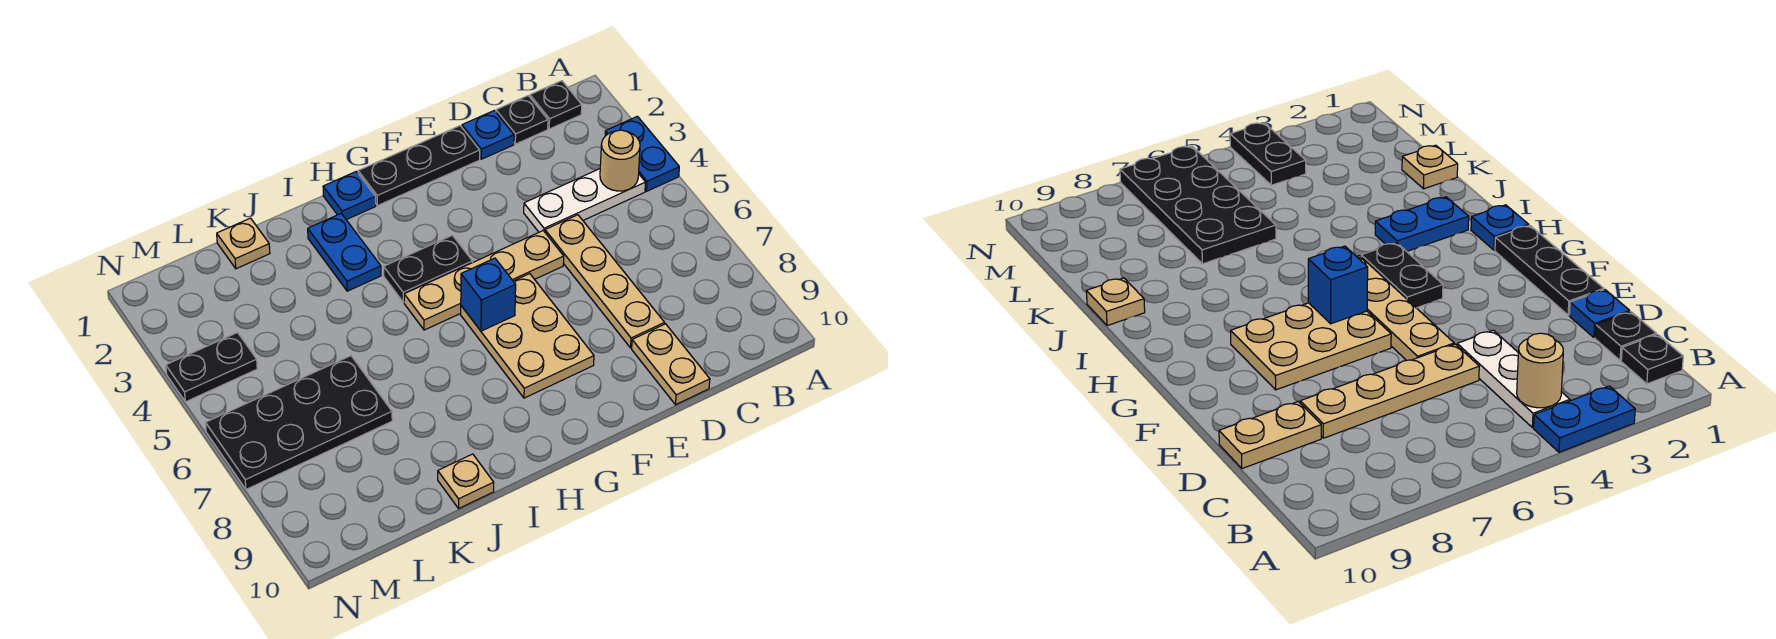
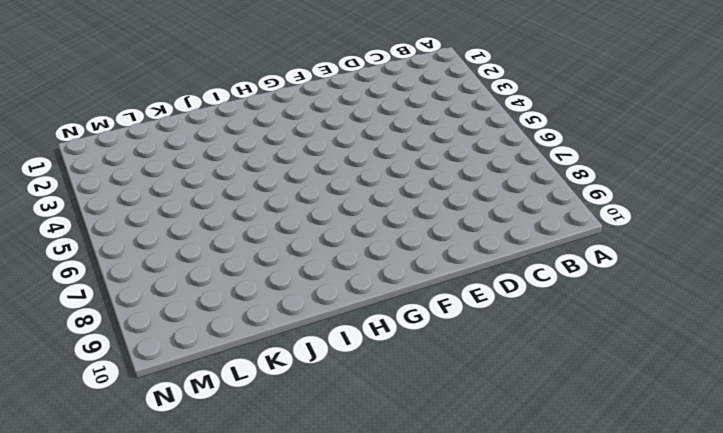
none -> blue plate A3:A4 level 1
none -> black plate B1 level 1
none -> white plate B4:D4 level 1

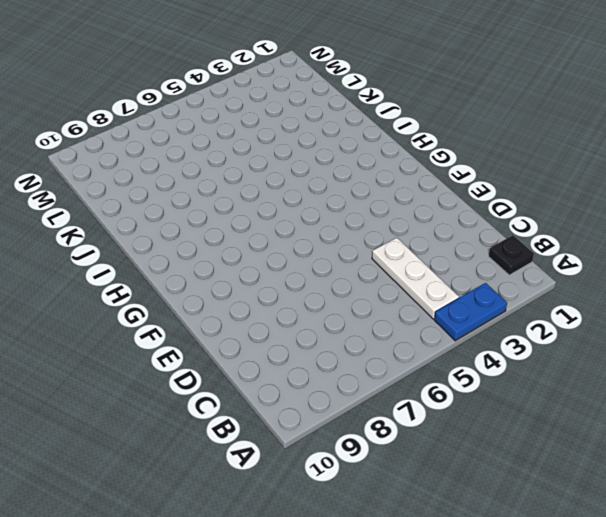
none -> black plate C1 level 1
none -> blue plate D1 level 1
none -> tan plate D5:D8 level 1

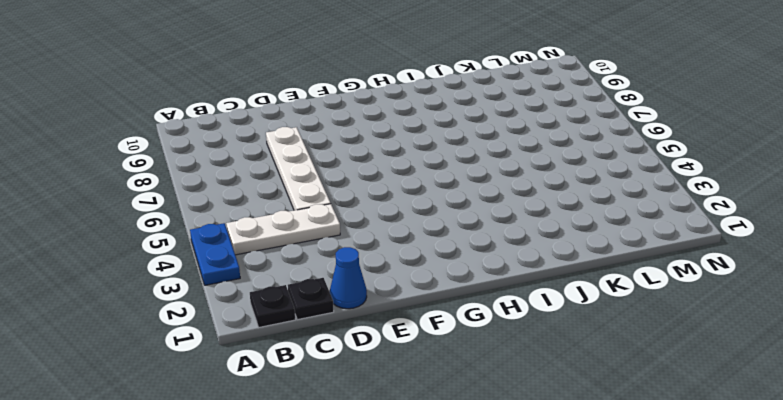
blue cone D1 level 1 -> blue plate D1 level 1
white plate D5:D8 level 1 -> tan plate D5:D8 level 1
none -> tan plate D9:D10 level 1
none -> black plate E1:G1 level 1
none -> tan plate E5:H5 level 1

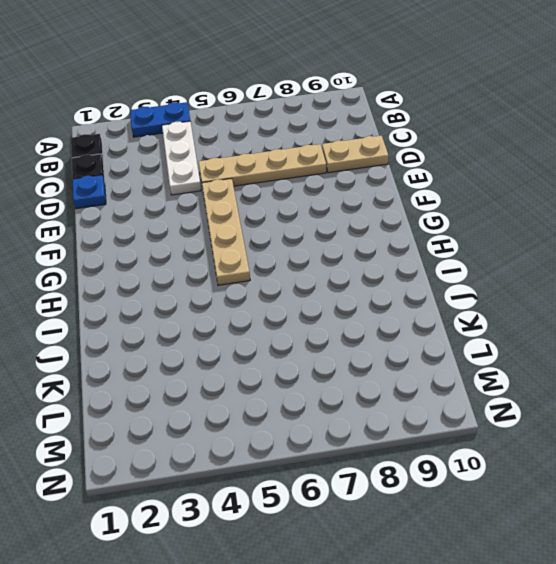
none -> black plate E1:G1 level 1
none -> tan plate F6:G8 level 1
none -> black plate G4:H4 level 1

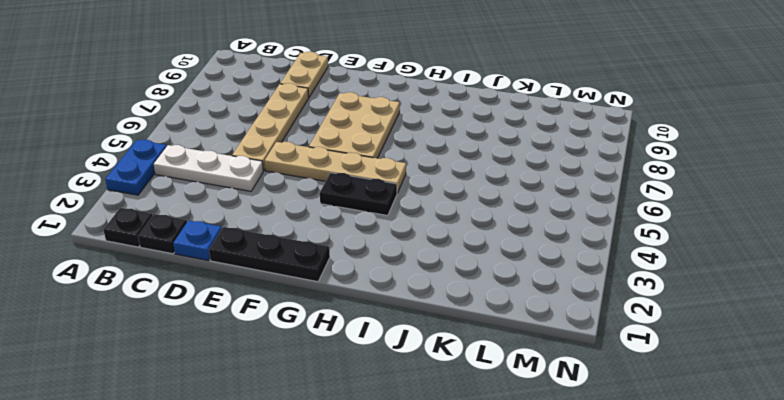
none -> blue plate H1 level 1
none -> blue plate I2:I3 level 1
none -> tan plate J10 level 1

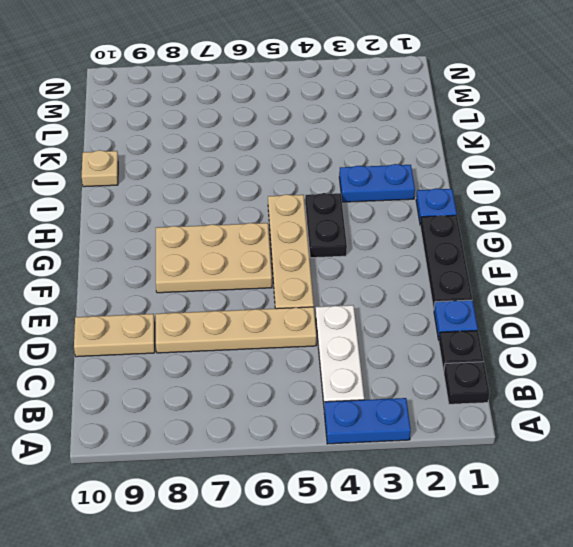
none -> tan plate K1 level 1
none -> black plate K6:N7 level 1
none -> black plate M4:N4 level 1

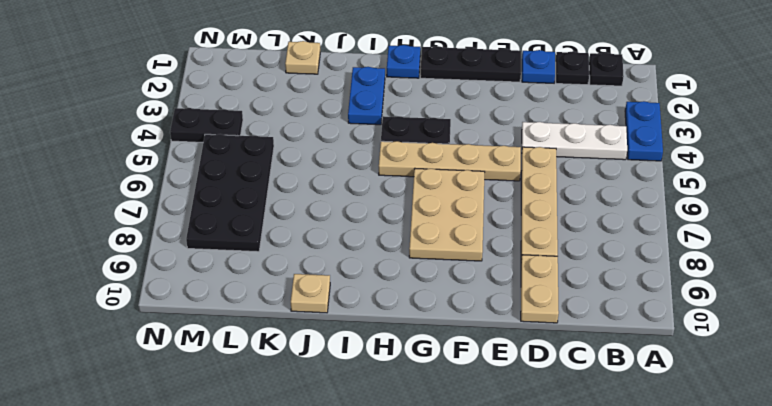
black plate L5:M8 level 1 -> black plate K6:N7 level 1
none -> tan round brick B4 level 2
none -> blue brick G6 level 2

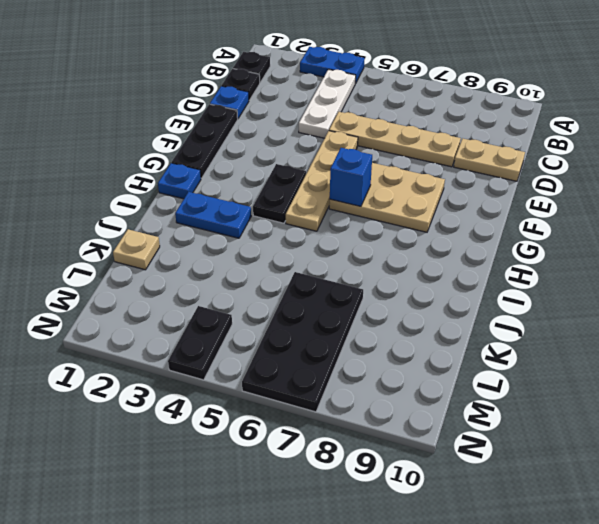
none -> tan plate J10 level 1
none -> tan round brick B4 level 2

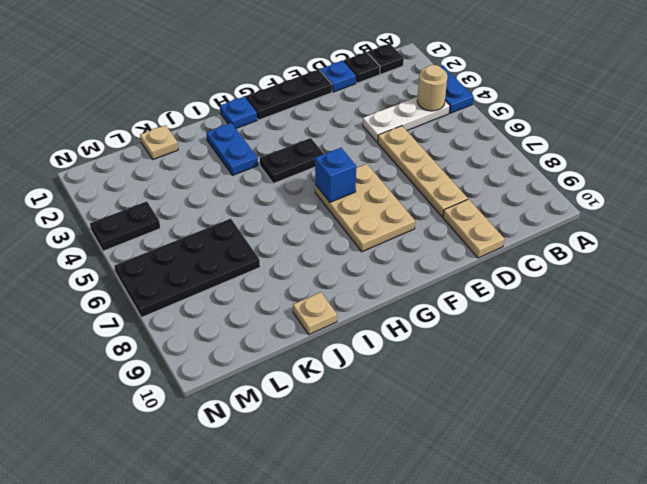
none -> tan plate E5:H5 level 1

